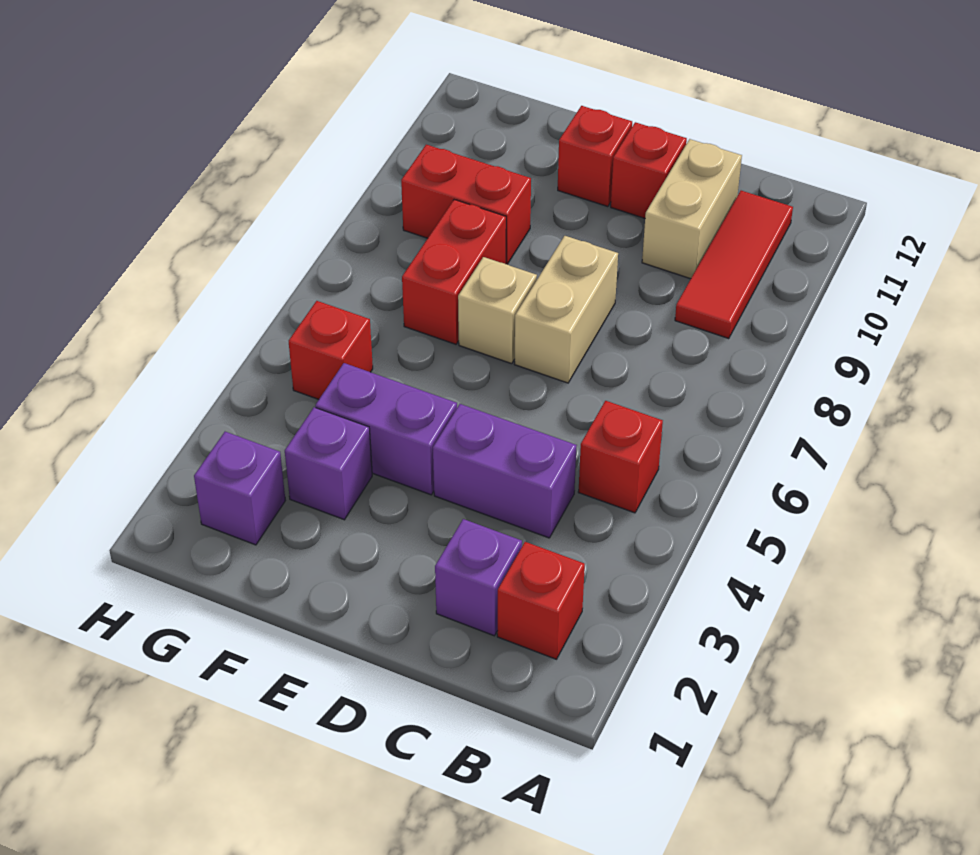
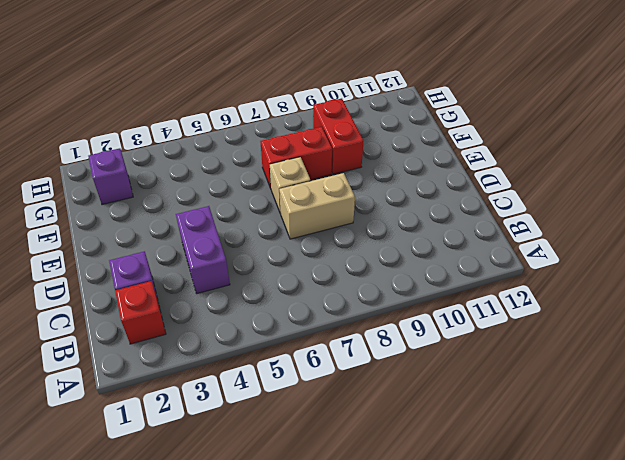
none -> red brick B5 level 1
none -> red tile B9:B11 level 1
none -> tan brick C10:C11 level 1

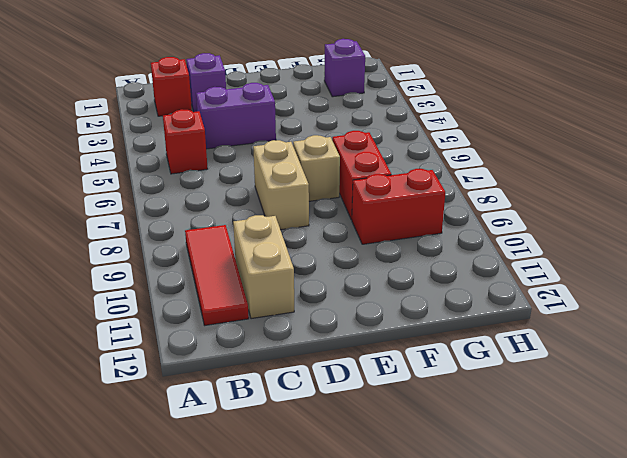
none -> red brick D11 level 1
none -> purple brick E4:F4 level 1
none -> red brick E11 level 1

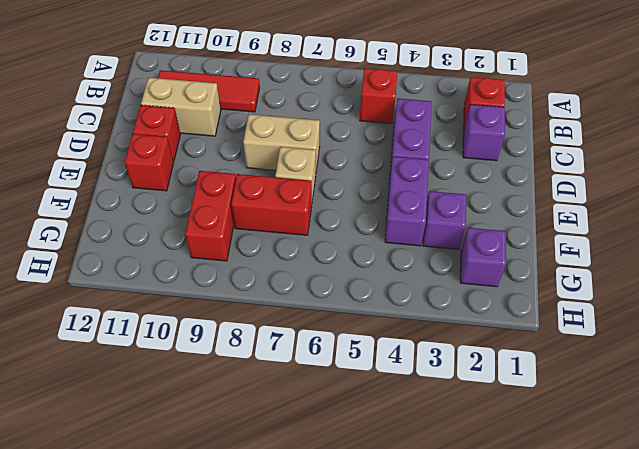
none -> red brick G5 level 1

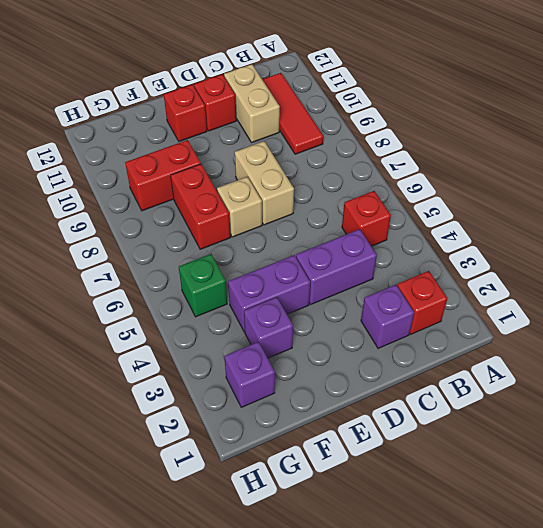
green brick G5 level 1 -> red brick G5 level 1

